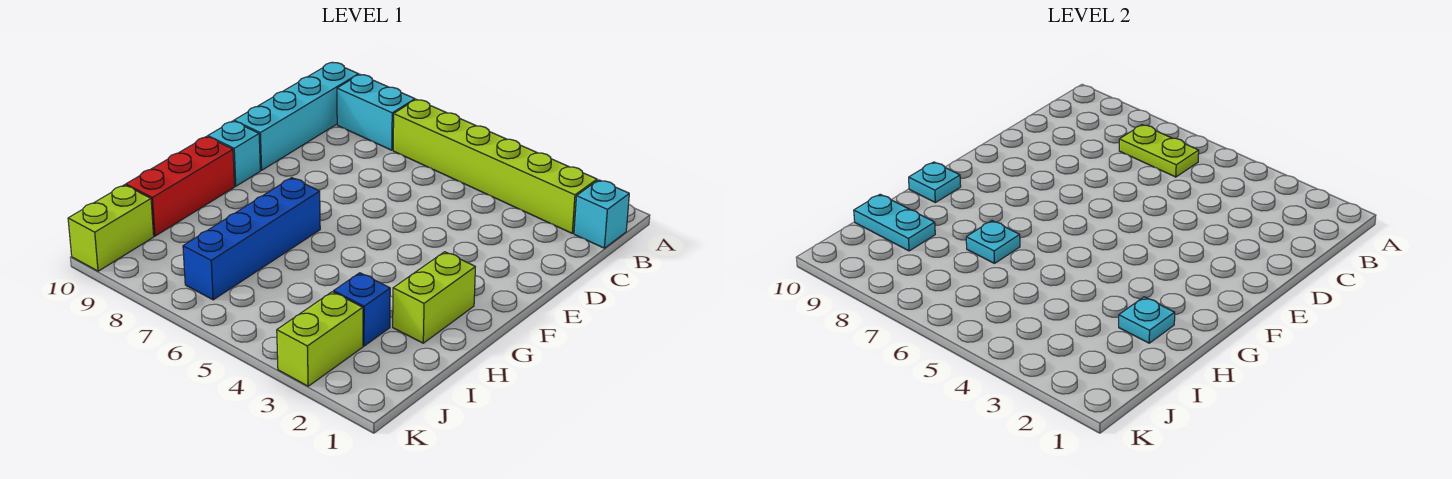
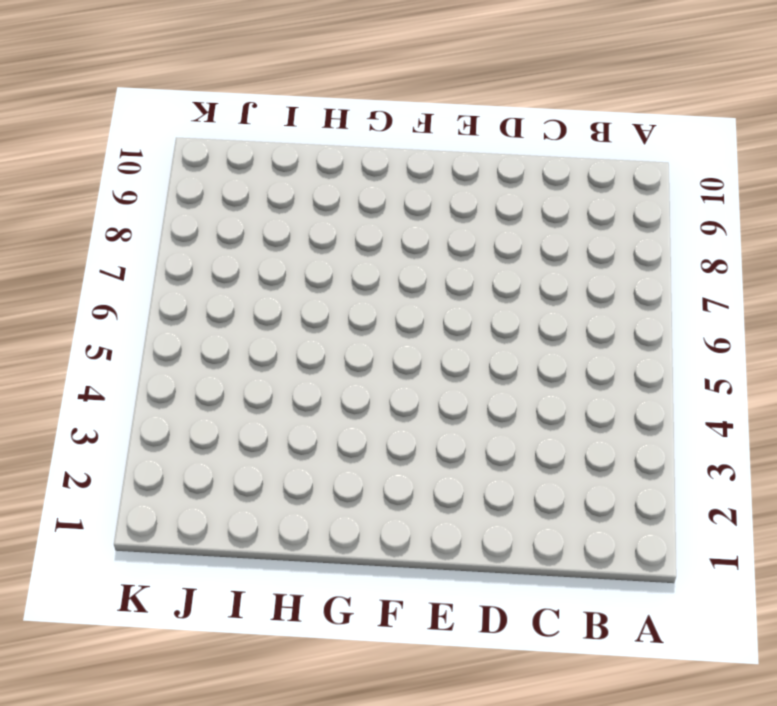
none -> cyan brick B1 level 1
none -> lime brick B2:B7 level 1
none -> cyan brick B8:B9 level 1

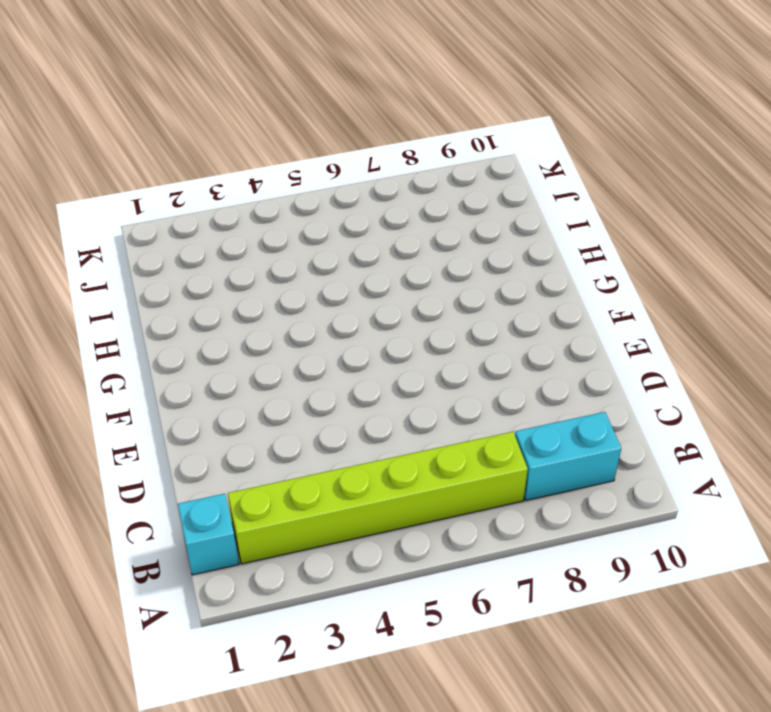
none -> cyan brick B10:E10 level 1
none -> cyan brick F10 level 1
none -> lime brick G2:H2 level 1

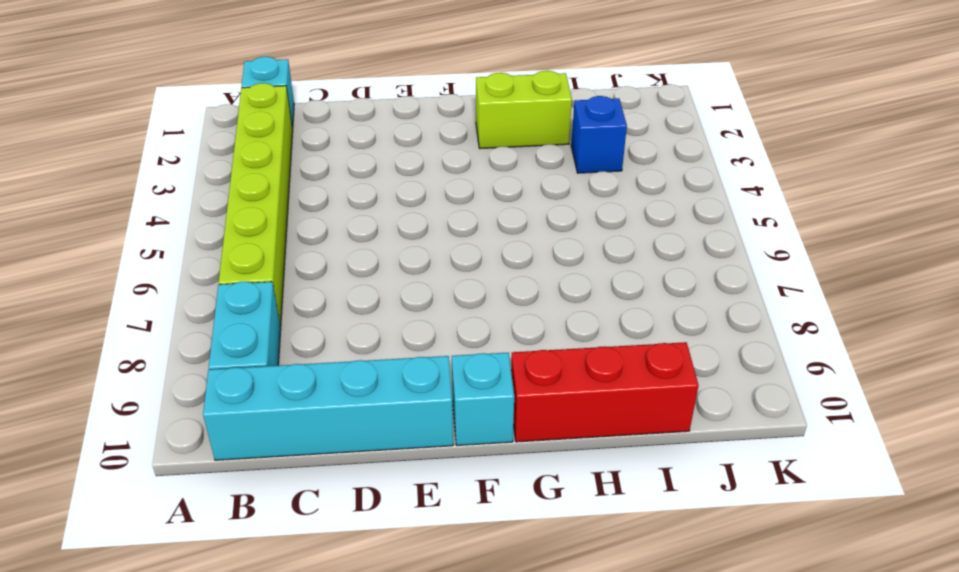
none -> blue brick G7:J7 level 1
none -> lime brick J3:K3 level 1
none -> lime brick J10:K10 level 1

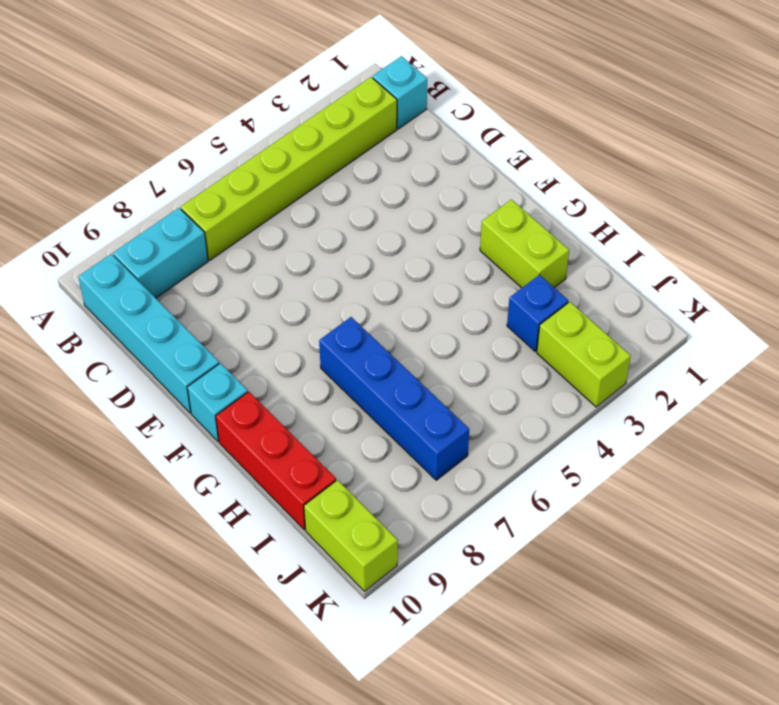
none -> lime plate B6:B7 level 2
none -> cyan plate G10 level 2
none -> cyan plate H2 level 2

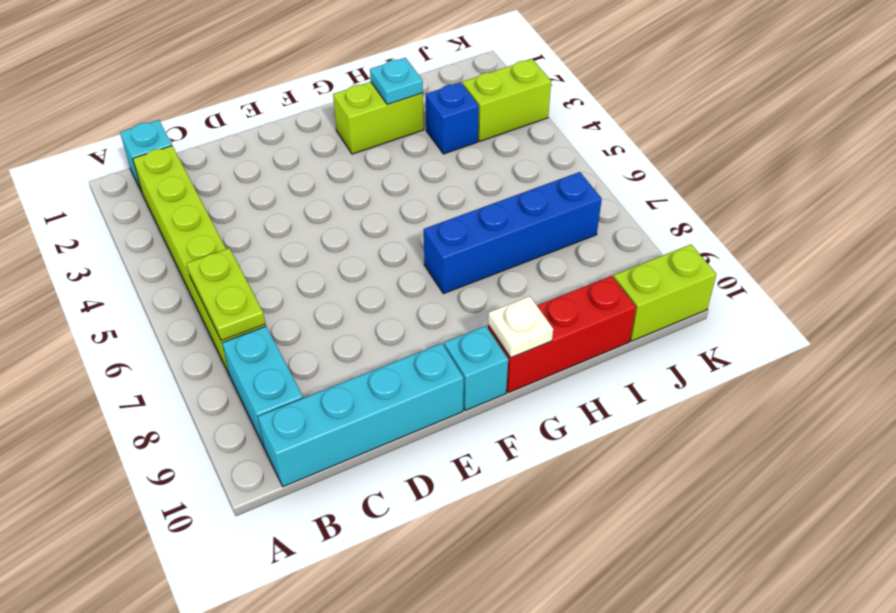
white plate G10 level 2 -> cyan plate G10 level 2
none -> cyan plate H7 level 2
none -> cyan plate I9:I10 level 2

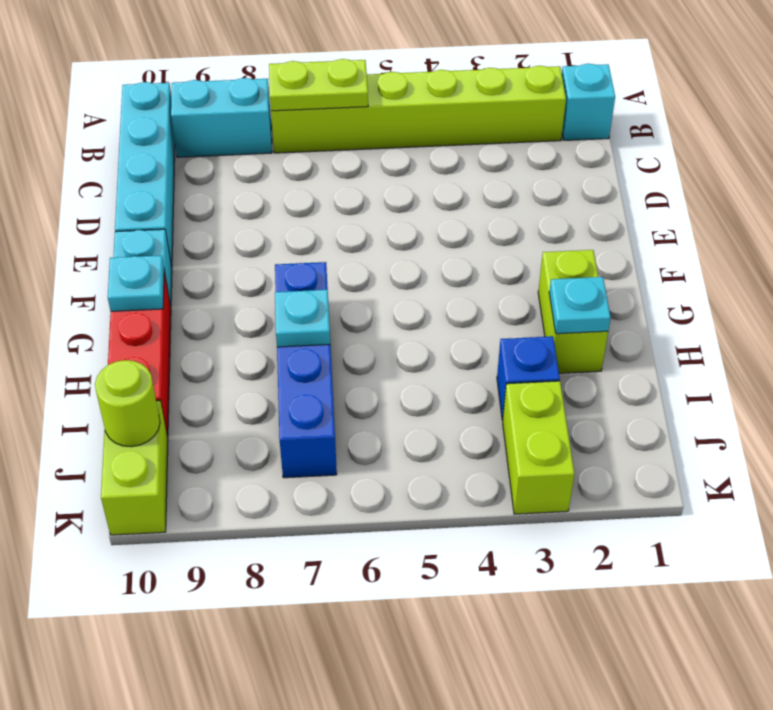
lime round brick J10 level 2 -> none
none -> cyan plate I9:I10 level 2

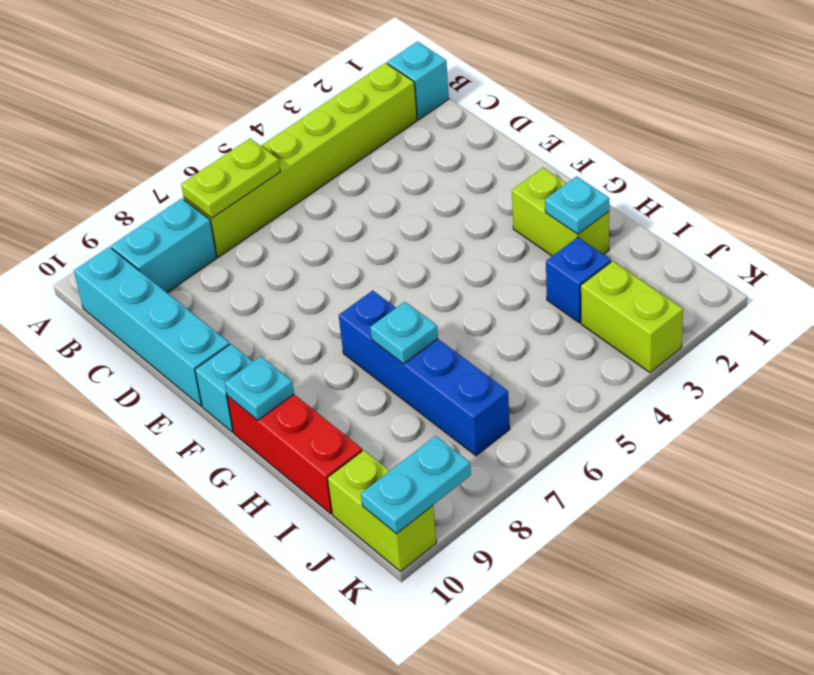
cyan plate K9:K10 level 2 -> cyan plate I9:I10 level 2

